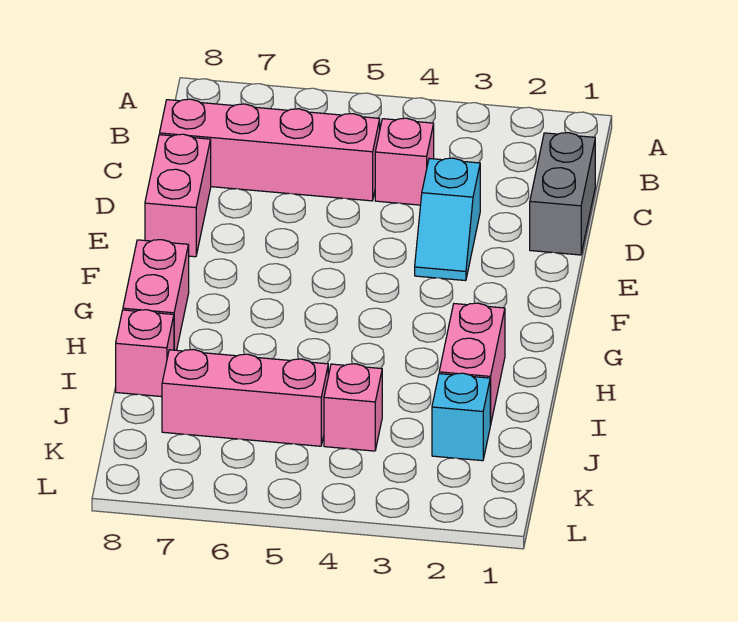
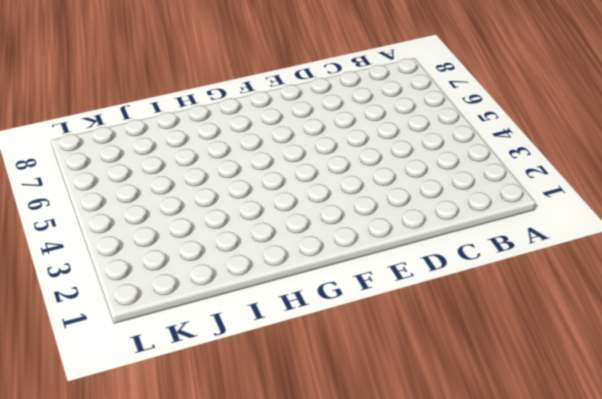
none -> grey brick C1:D1 level 1
none -> pink brick C4 level 1

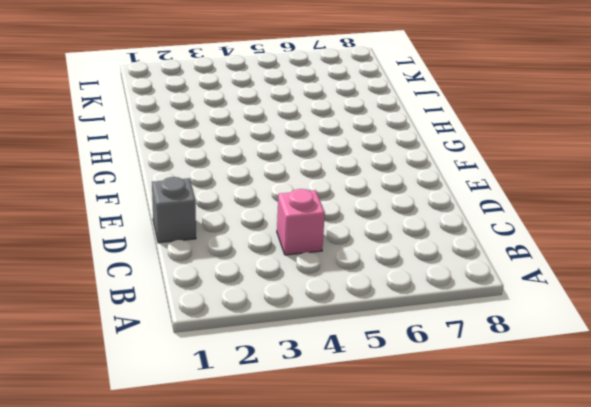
grey brick D1 level 1 -> grey brick C1:D1 level 1
none -> pink brick C5:C8 level 1
none -> cyan slope D3:E3 level 1 top D

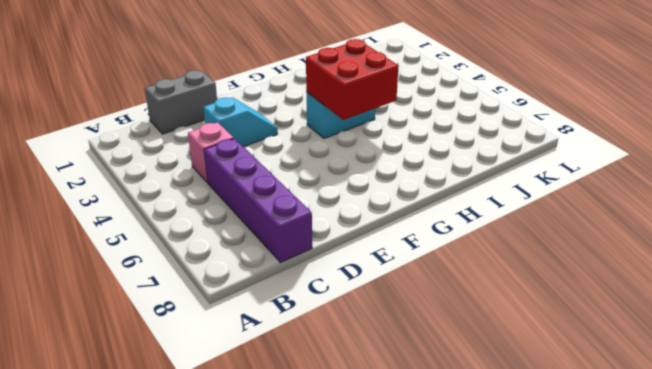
purple brick C5:C8 level 1 -> pink brick C5:C8 level 1
cyan brick G4:H4 level 1 -> none
red brick G4:H5 level 2 -> none
none -> pink brick D8:E8 level 1
none -> pink brick G8:H8 level 1

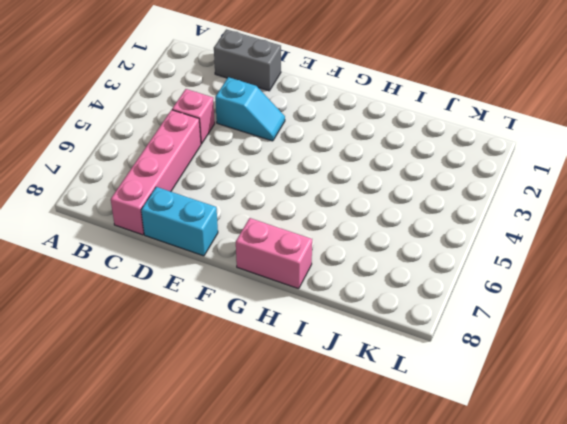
cyan brick D8:E8 level 1 -> pink brick D8:E8 level 1
none -> pink brick H2:I2 level 1
none -> pink brick I8 level 1

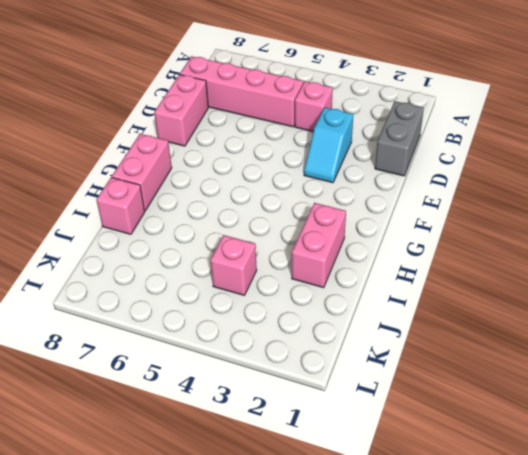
none -> cyan brick J2 level 1
none -> pink brick J5:J7 level 1

